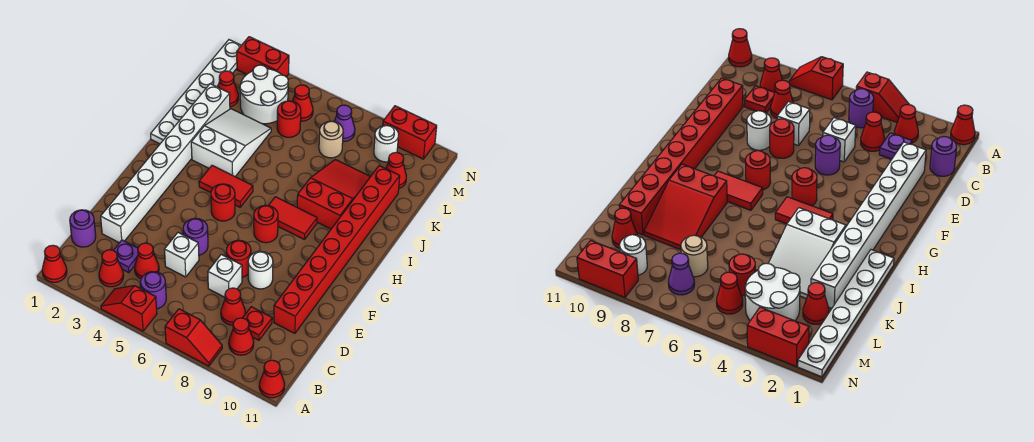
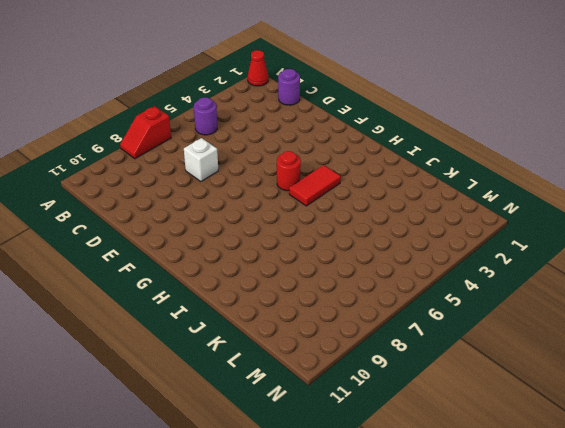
none -> red slope A4:A5 level 1 top 5
none -> red cone A11 level 1
none -> red cone B3 level 1
none -> red cone B9 level 1

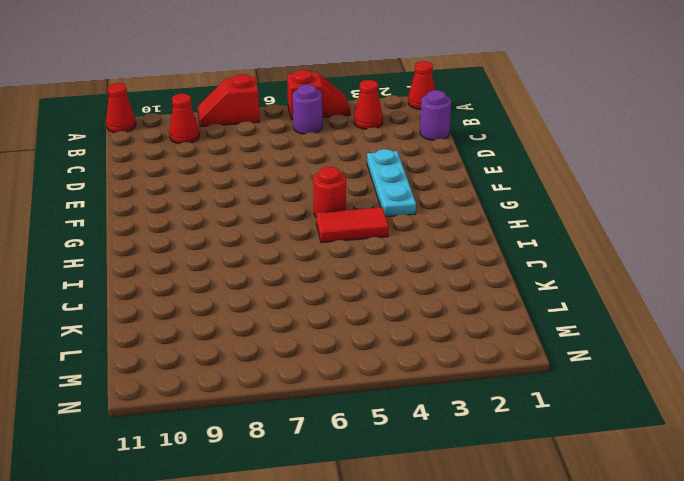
cyan plate E3:G3 level 1 -> none
none -> purple plate C3 level 1
none -> red cone C4 level 1
none -> red cone C8 level 1
none -> red plate C9 level 1

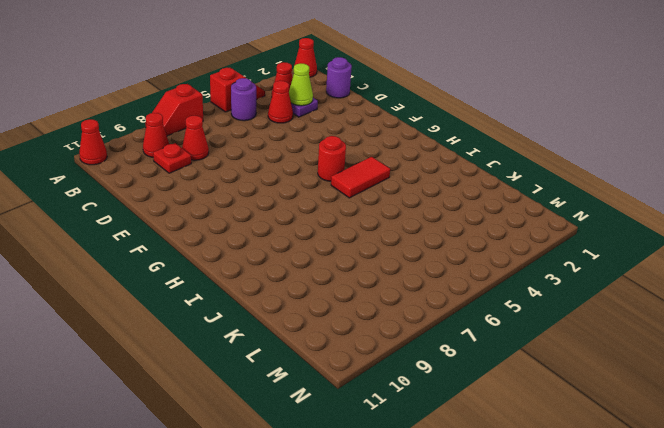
lime cone C3 level 2 -> none
none -> white brick D2:K2 level 1
none -> white brick D5 level 1
none -> white brick D7 level 1
none -> red brick D10:K10 level 1

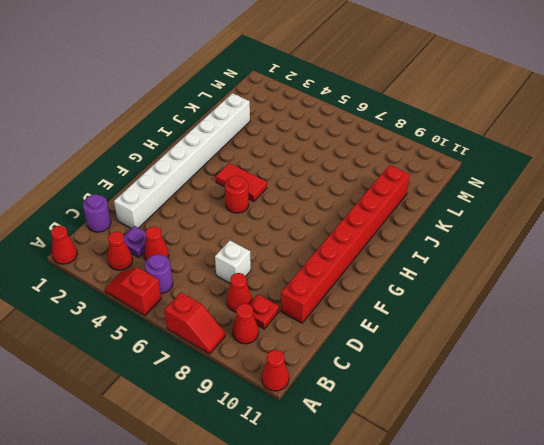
none -> white brick D5 level 1
none -> purple round brick E5 level 1
none -> red round brick E7 level 1
none -> white round brick E8 level 1

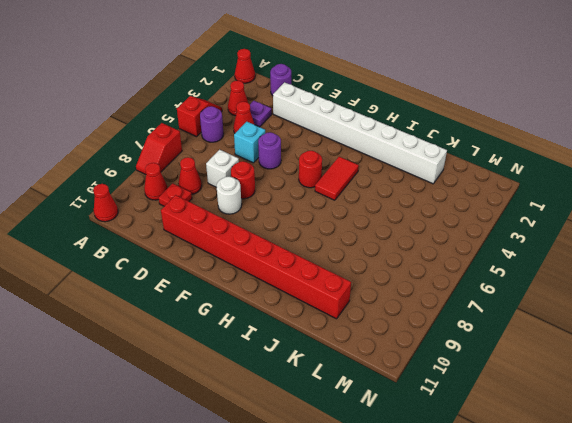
cyan brick D5 level 1 -> white brick D5 level 1
none -> red round brick G7 level 1
none -> red tile H7:H8 level 1
none -> white plate I1:N1 level 1
none -> white slope I3:K4 level 1 top I

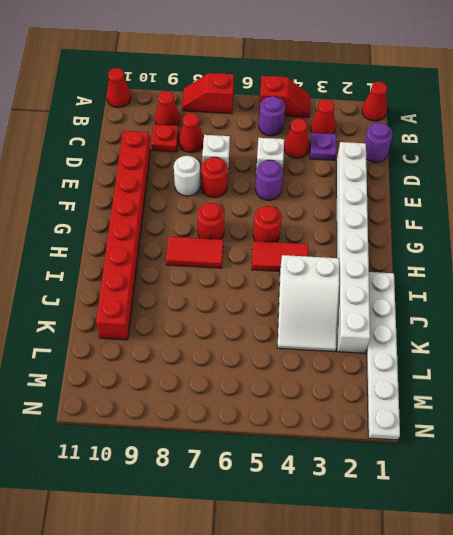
none -> red slope I8:K9 level 1 top I
none -> red cone L2 level 1
none -> white round brick L3:M4 level 1
none -> red round brick L5 level 1

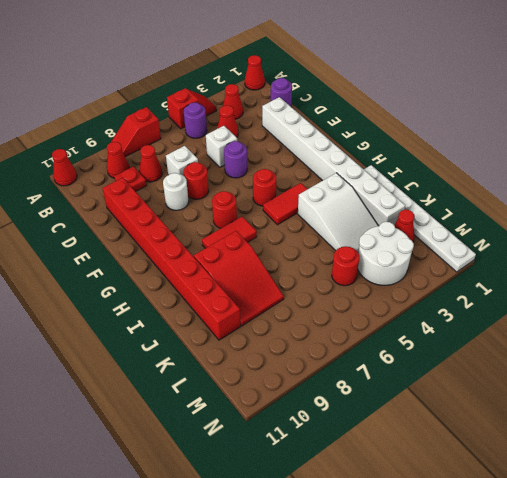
none -> purple plate C3 level 1
none -> tan round brick L7 level 1
none -> red cone L10 level 1
none -> red cone M5 level 1

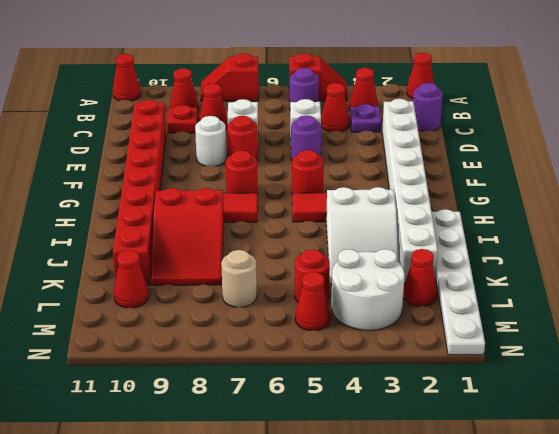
none -> purple cone M7 level 1
none -> white round brick M9 level 1
none -> red brick N2:N3 level 1
none -> red brick N9:N10 level 1

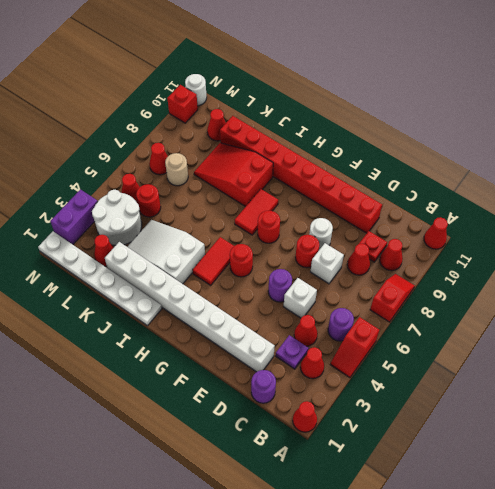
red cone M7 level 1 -> purple cone M7 level 1
purple brick N2:N3 level 1 -> red brick N2:N3 level 1
red brick N10 level 1 -> red brick N9:N10 level 1
white round brick N11 level 1 -> white round brick M9 level 1

